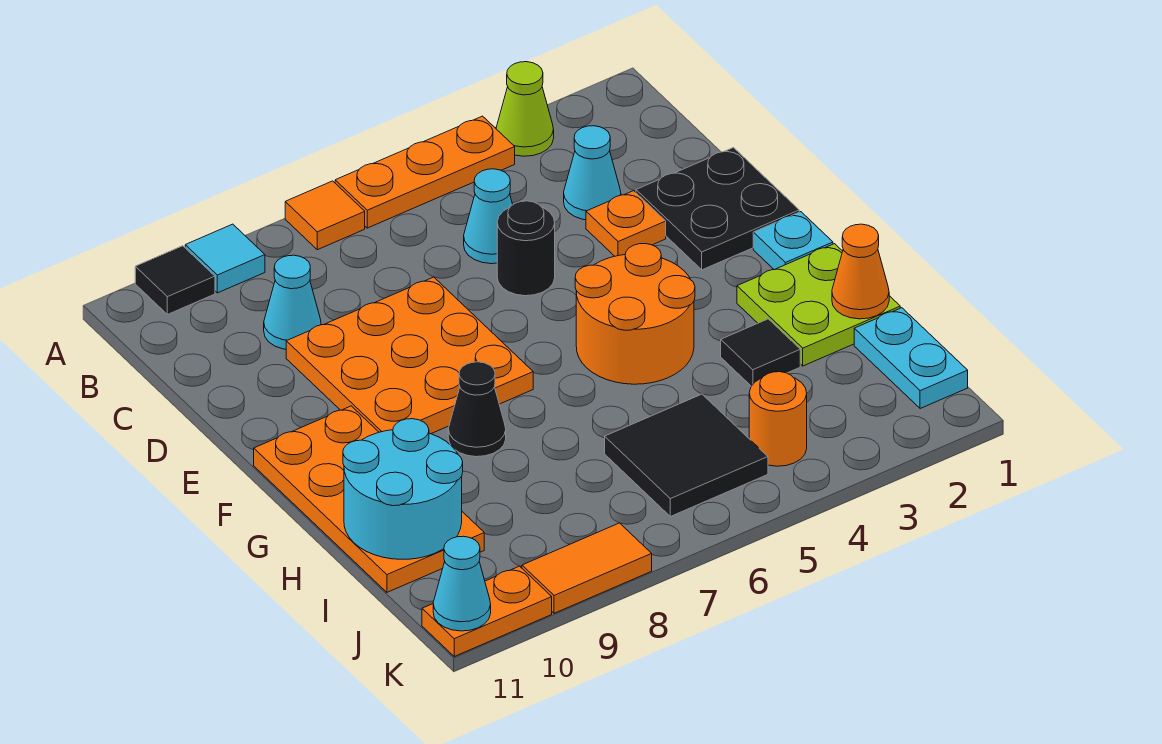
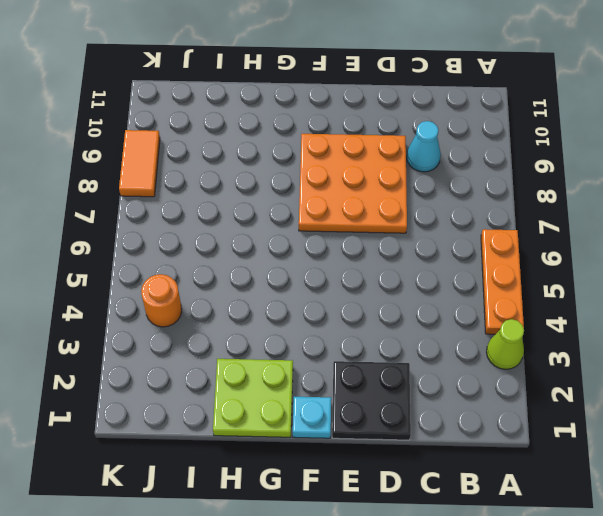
none -> orange tile A7 level 1
none -> cyan tile A9 level 1
none -> black tile A10 level 1

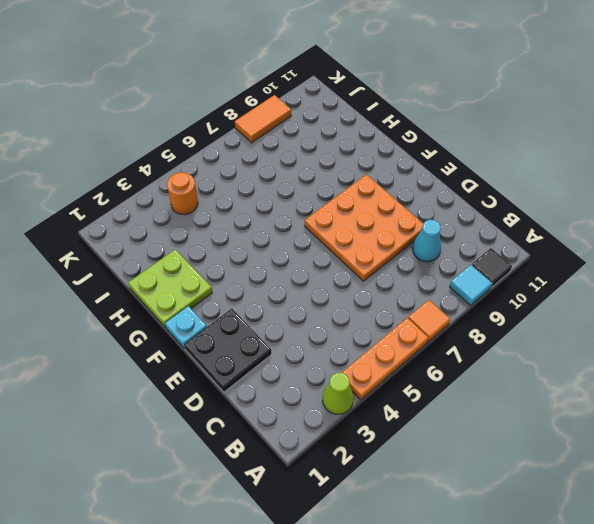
none -> cyan cone C3 level 1
none -> cyan cone C5 level 1
none -> orange plate D3 level 1

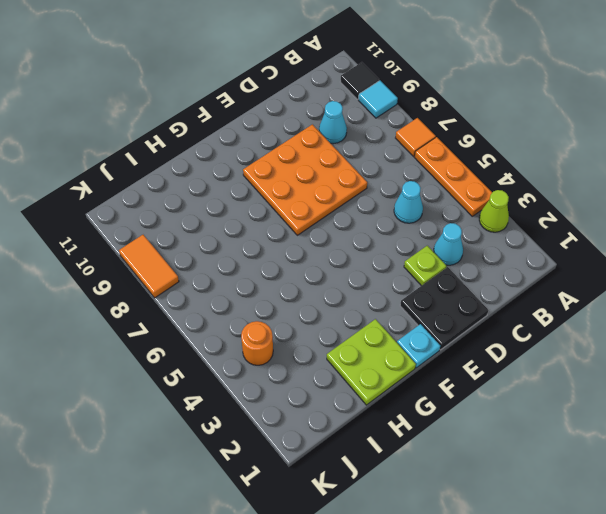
lime plate D3 level 1 -> orange plate D3 level 1
none -> black round brick D5 level 1
none -> orange round brick F4:G5 level 1
none -> orange plate F10:I11 level 1

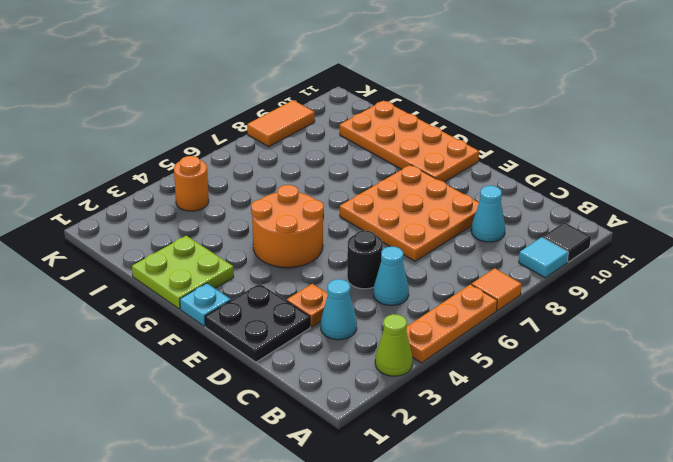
none -> black cone G8 level 1
none -> black tile H3 level 1
none -> cyan plate I1:J1 level 1

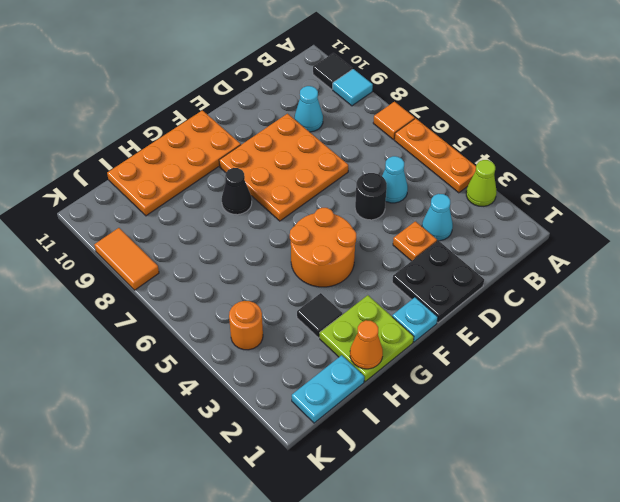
none -> black tile I5:J6 level 1
none -> orange plate K10:K11 level 1
none -> cyan round brick H10:I11 level 2

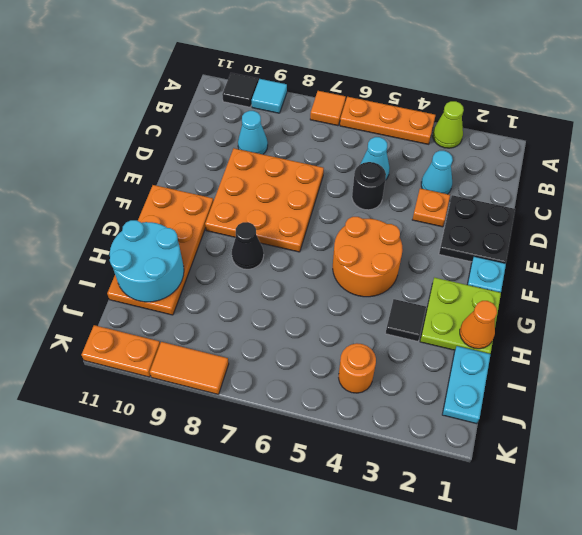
none -> black tile I5:J6 level 1
none -> cyan cone K11 level 2

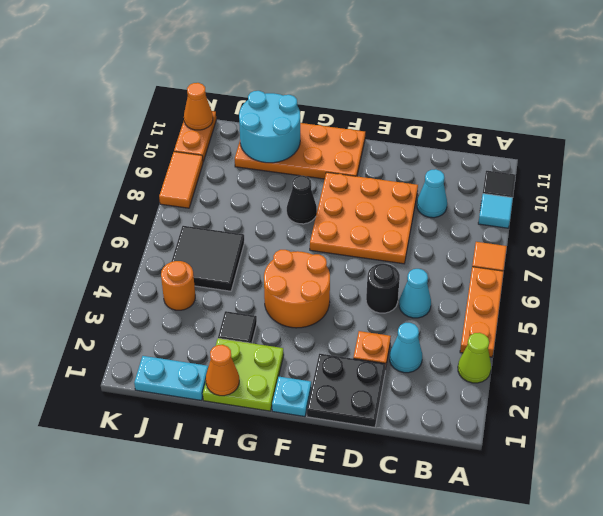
orange cone K11 level 2 -> cyan cone K11 level 2

